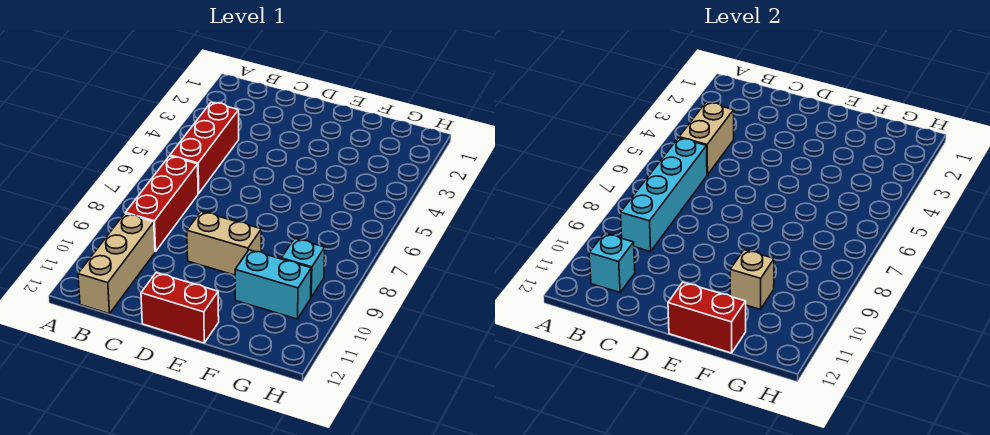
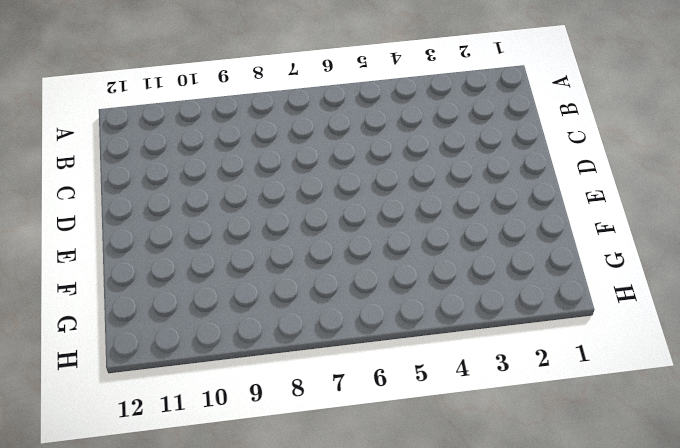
none -> red brick B4:B6 level 1
none -> red brick B7:B9 level 1
none -> tan brick B10:B12 level 1

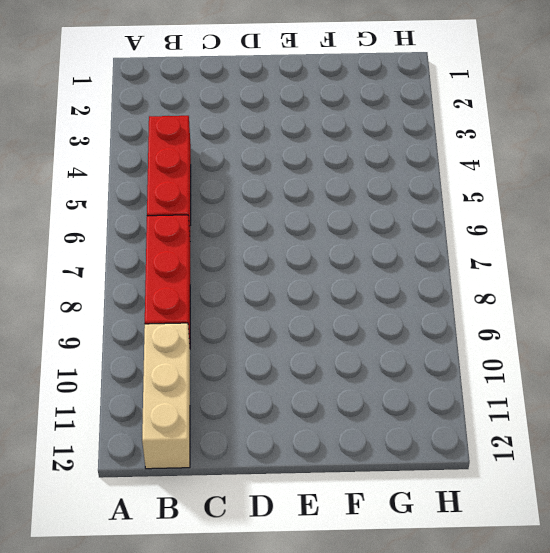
none -> tan brick D9:E9 level 1
none -> red brick D12:E12 level 1
none -> cyan brick F10:G10 level 1

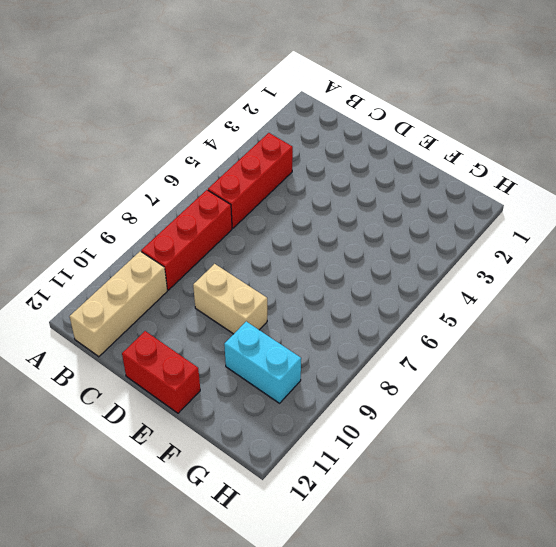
none -> cyan brick G9 level 1
none -> tan brick B4:B5 level 2
none -> cyan brick B6:B9 level 2

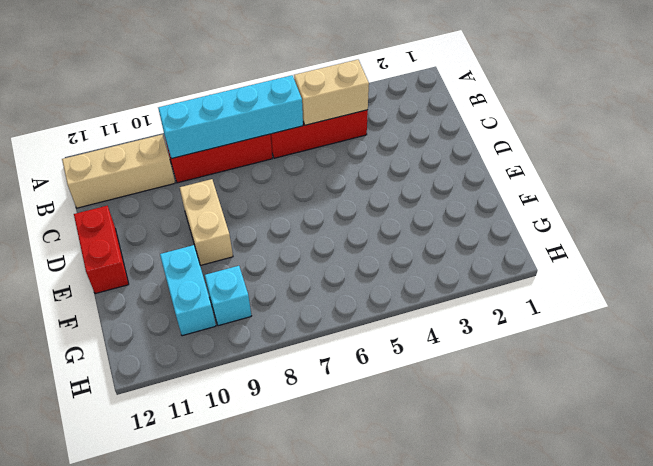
none -> cyan brick B11 level 2
none -> red brick E12:F12 level 2
none -> tan brick F10 level 2

